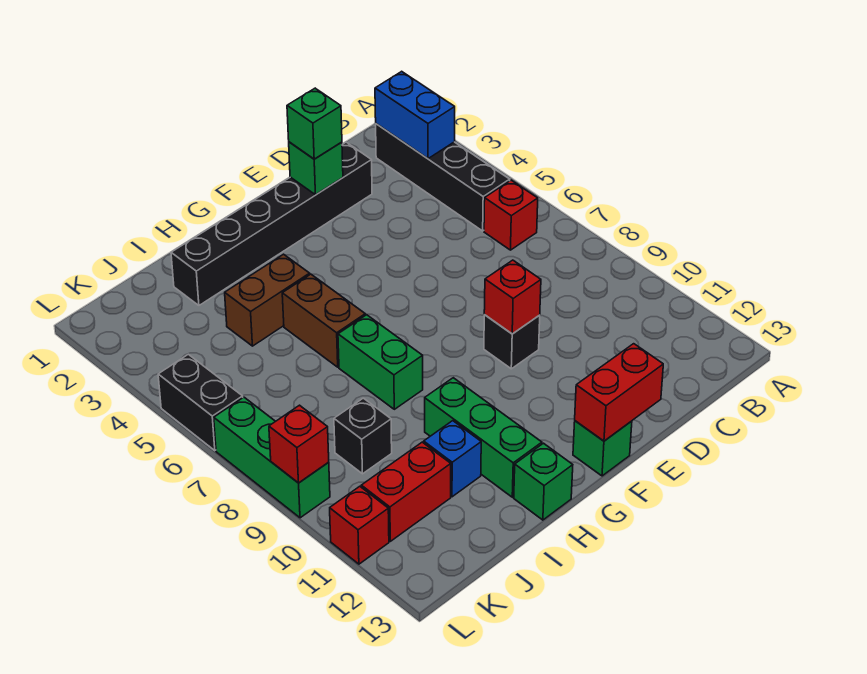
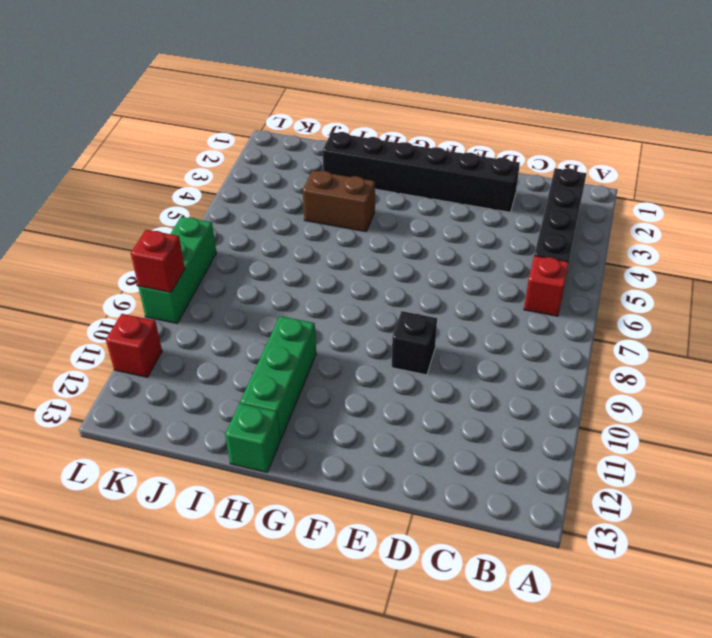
none -> green brick F13 level 1
none -> brown brick H5:H6 level 1
none -> green brick H7:H8 level 1

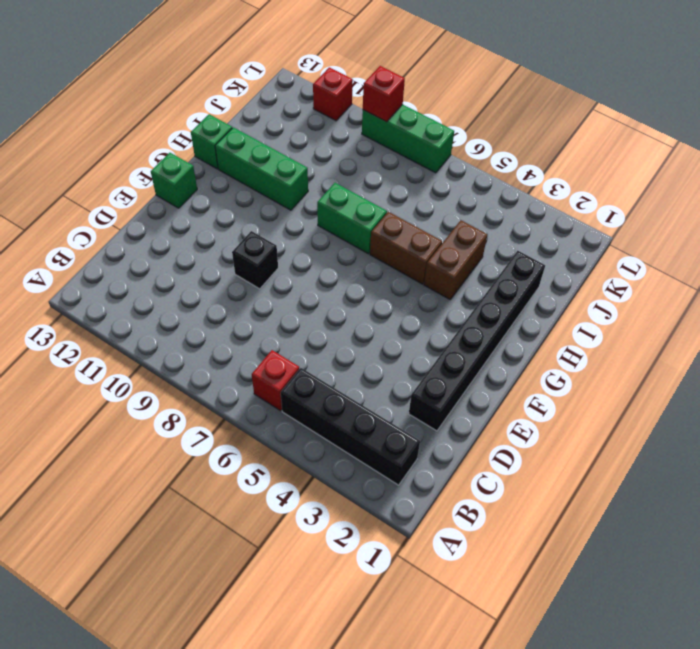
none -> blue brick I11 level 1
none -> black brick J9 level 1
none -> red brick J11:K11 level 1

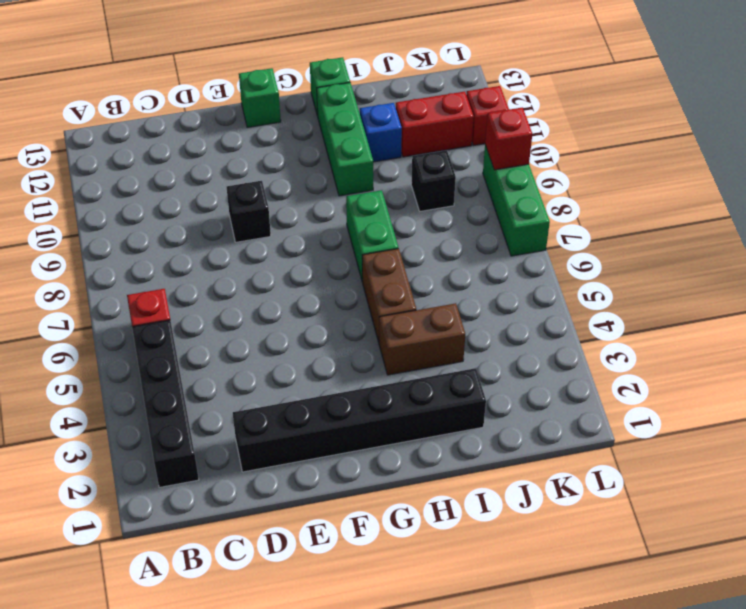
none -> black brick L5:L6 level 1
none -> blue brick B2:B3 level 2
none -> green brick E2 level 2

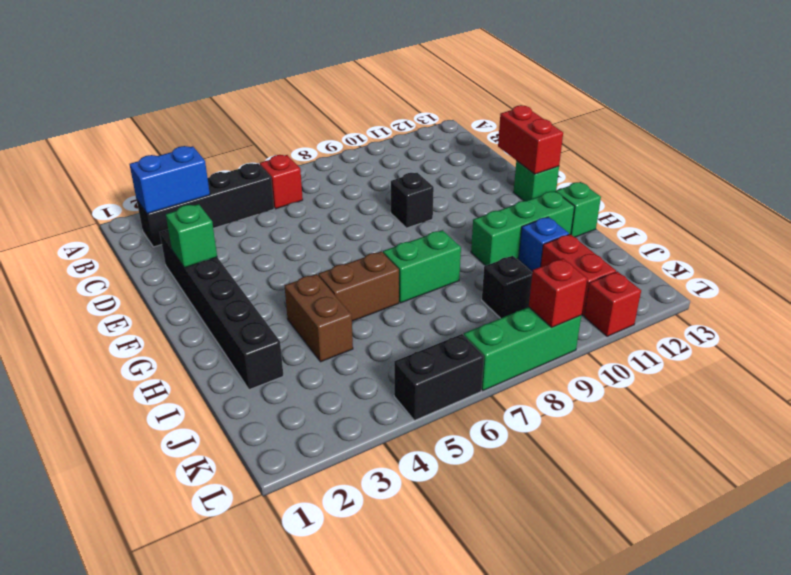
none -> red brick E9 level 2
none -> green brick E2 level 3

